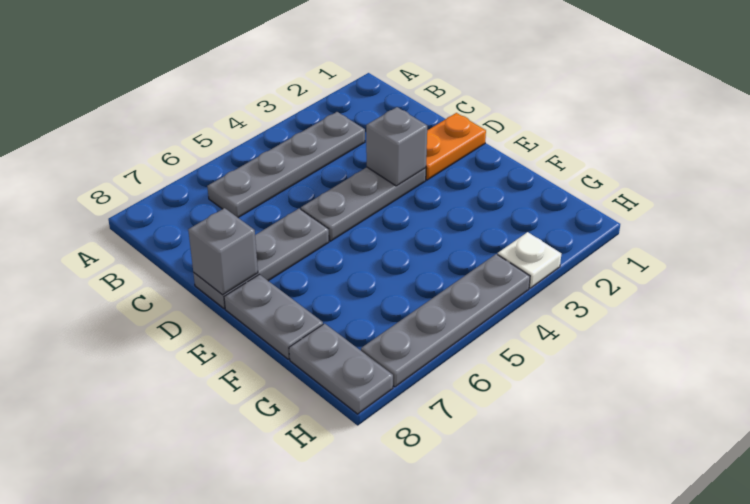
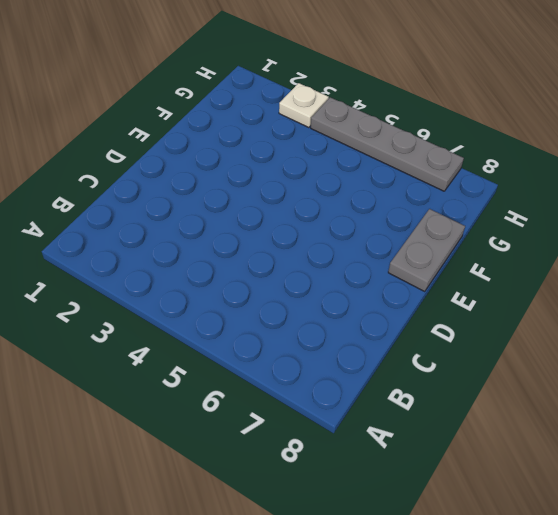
none -> grey plate B3:B6 level 1
none -> orange plate D1:D2 level 1

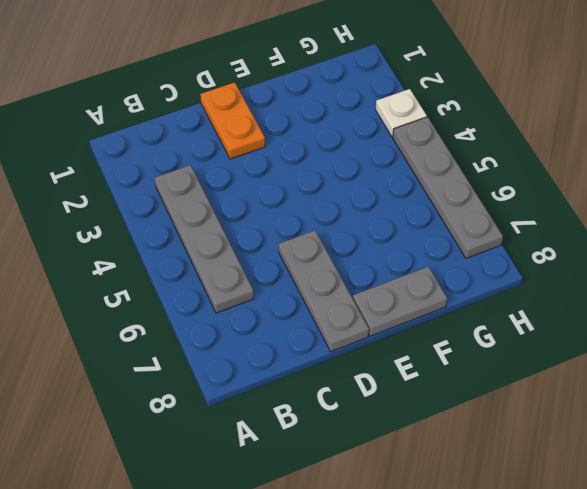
none -> grey plate D3:D5 level 1
none -> grey plate G8:H8 level 1

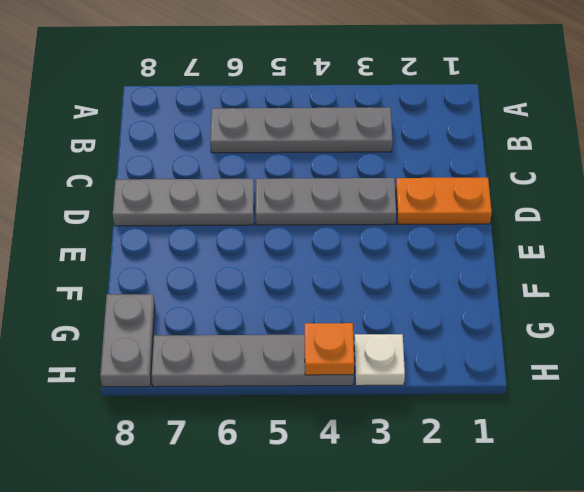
orange plate H4 level 2 -> none
none -> grey plate E8:F8 level 1
none -> grey brick D3 level 2

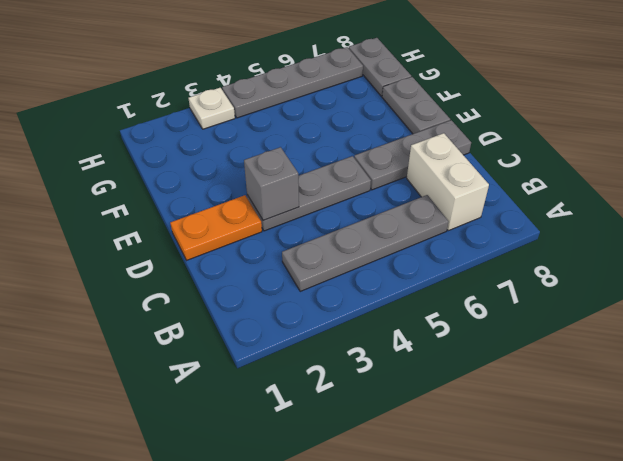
white brick B7:C7 level 1 -> none
none -> grey brick D8 level 2

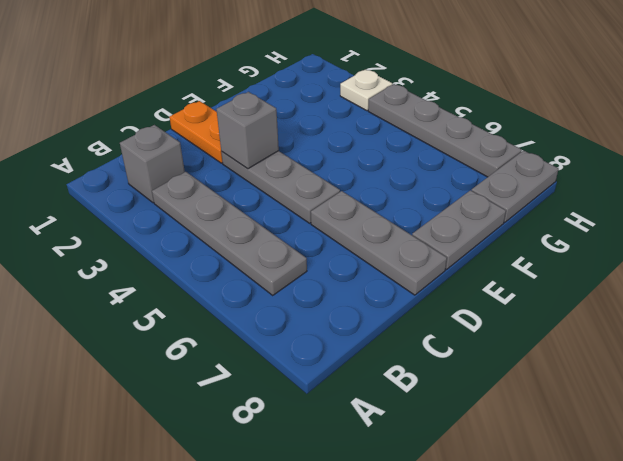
grey brick B2 level 1 -> grey brick D8 level 2

